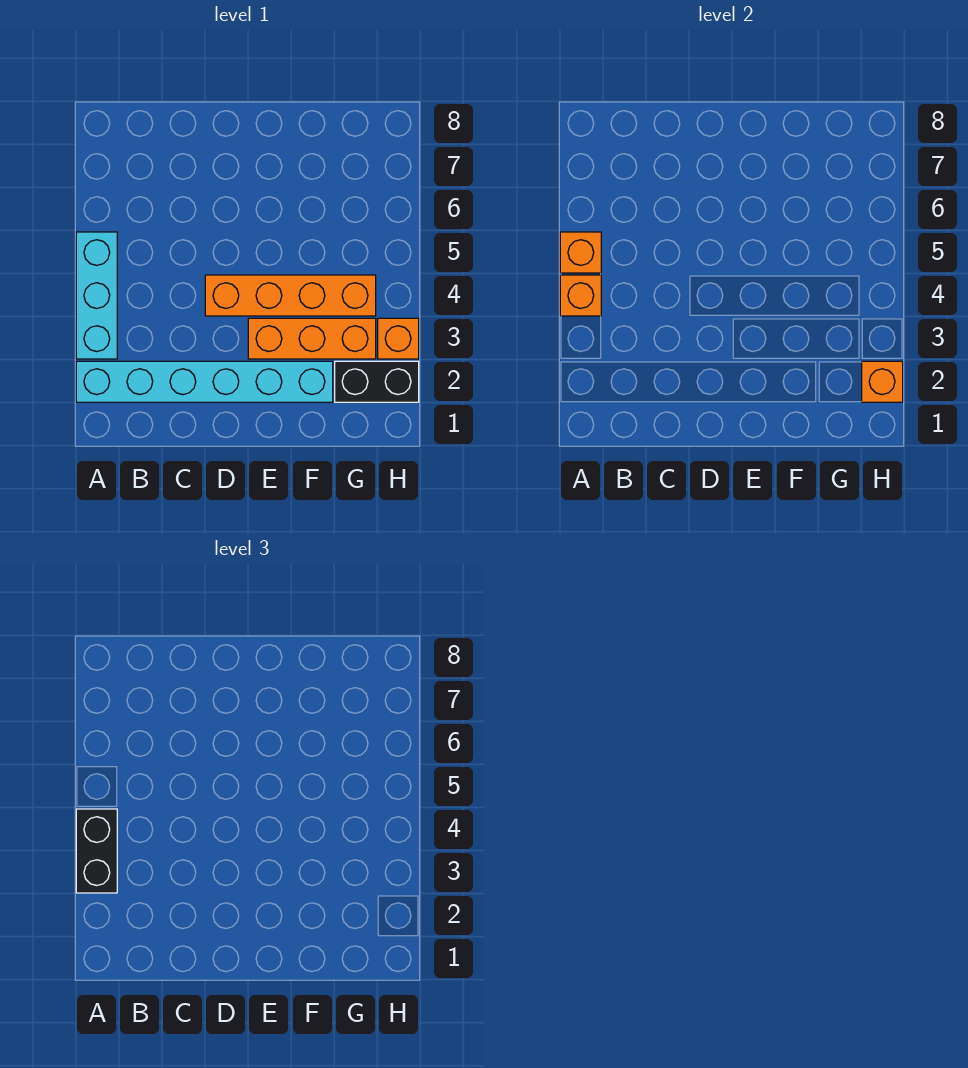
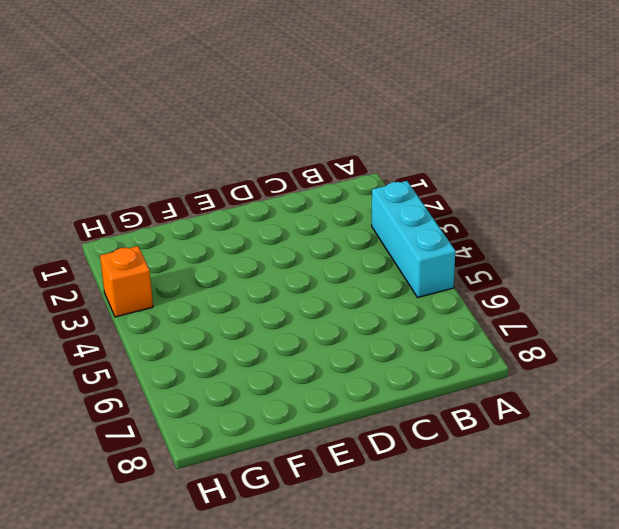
none -> cyan brick A2:F2 level 1
none -> orange brick D4:G4 level 1

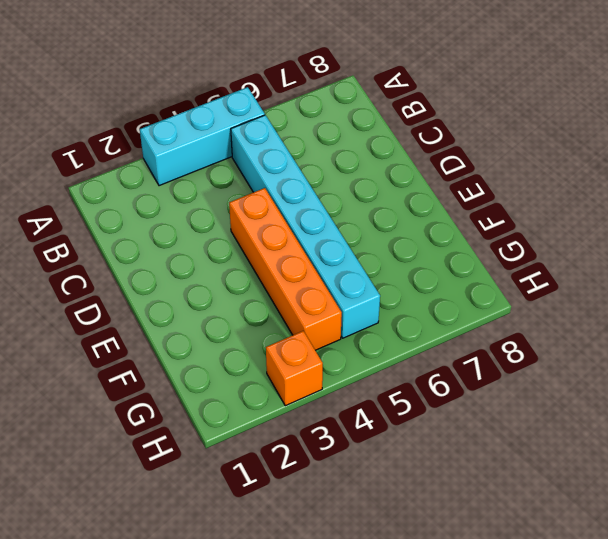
cyan brick B5:G5 level 1 -> cyan brick A2:F2 level 1
none -> orange brick E3:G3 level 1
none -> black brick G2:H2 level 1

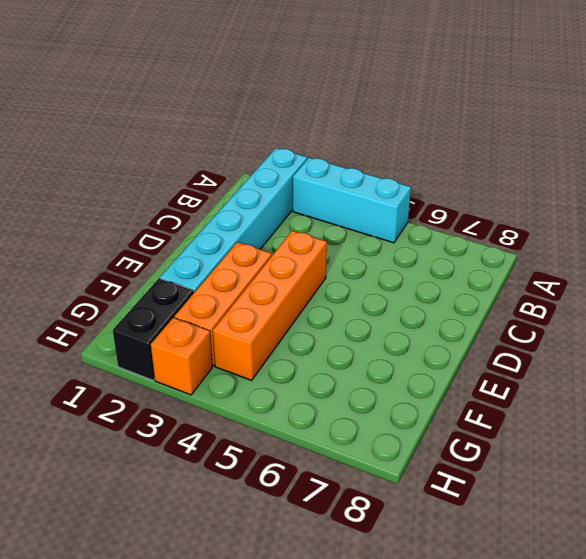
none -> orange brick A4 level 2
none -> orange brick A5 level 2

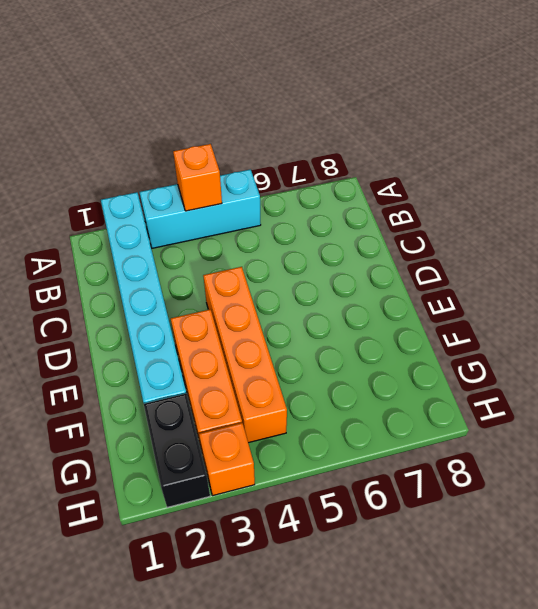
none -> orange brick A5 level 2
none -> orange brick H2 level 2

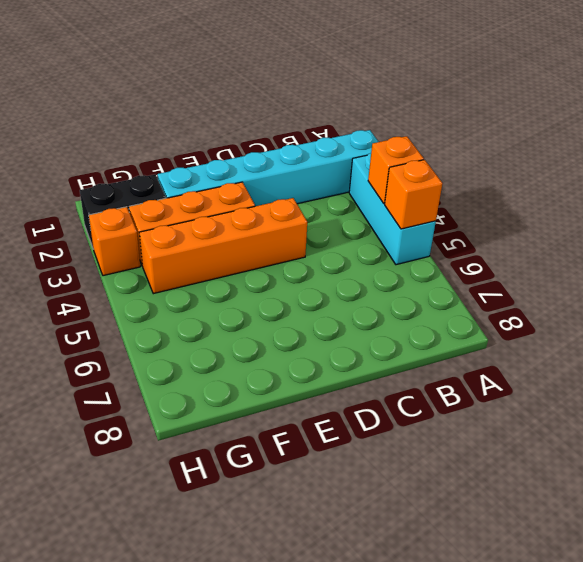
none -> orange brick H2 level 2
none -> black brick A3:A4 level 3

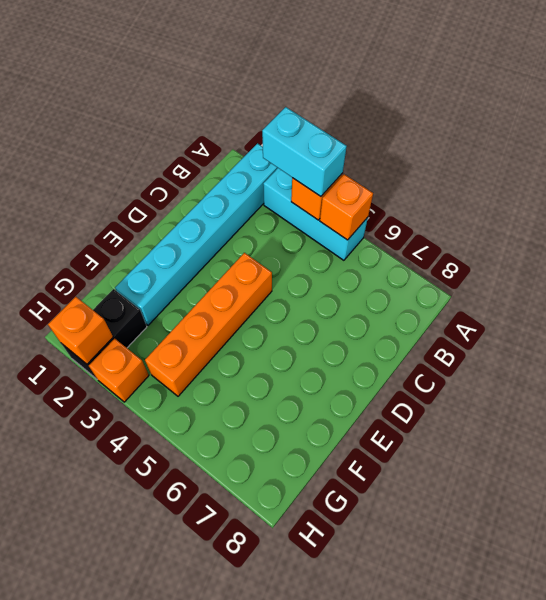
cyan brick A3:A4 level 3 -> black brick A3:A4 level 3
none -> orange brick E3:G3 level 1

